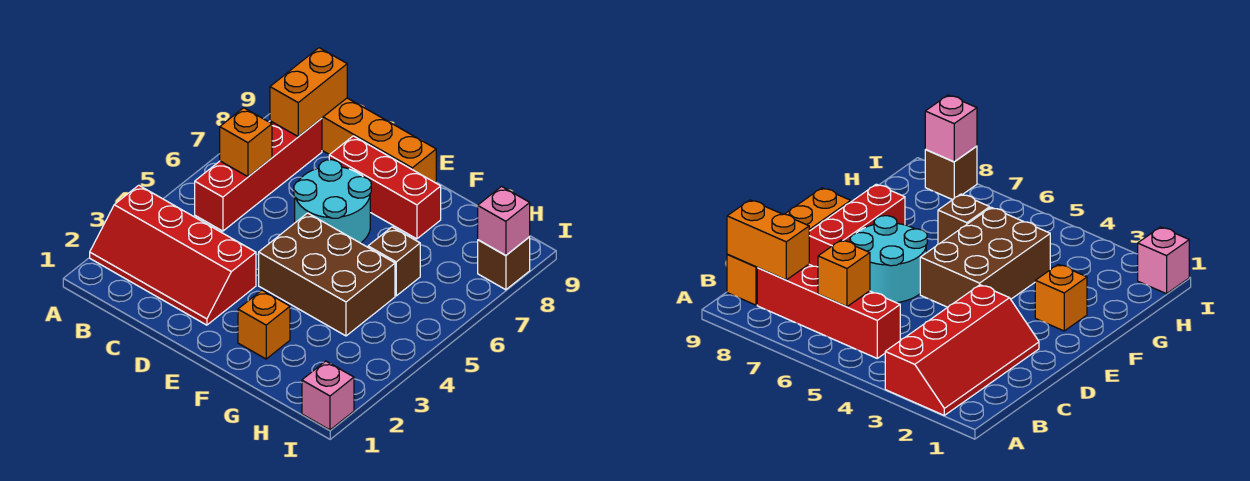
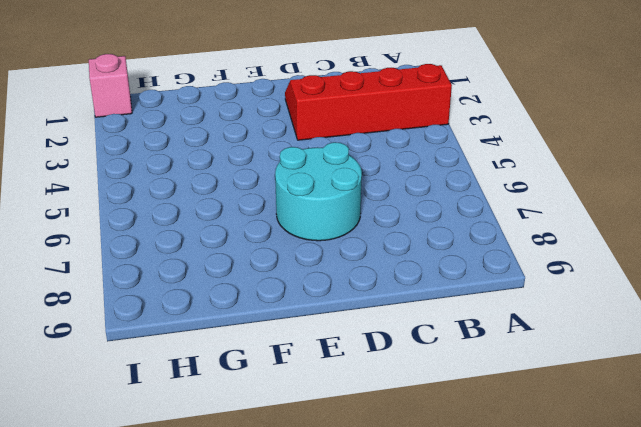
none -> red brick B5:B8 level 1
none -> orange brick B9:E9 level 1
none -> red brick D8:F8 level 1

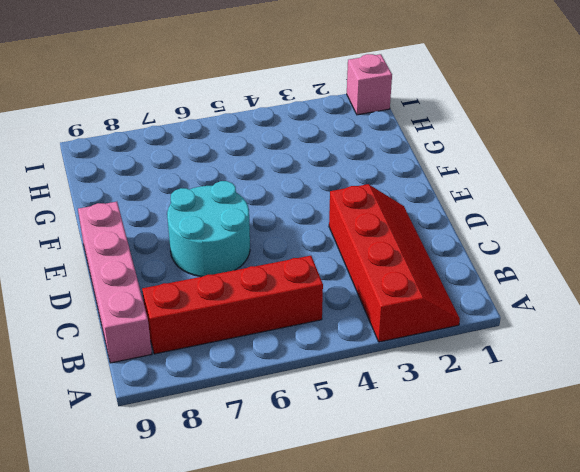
pink brick B9:E9 level 1 -> orange brick B9:E9 level 1
none -> red brick D8:F8 level 1
none -> brown brick E4:G5 level 1
none -> orange brick F2 level 1

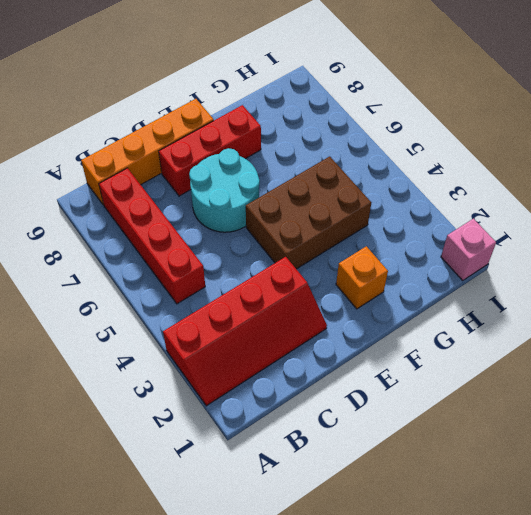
none -> brown brick G6 level 1
none -> brown brick I8 level 1
none -> orange brick B6 level 2

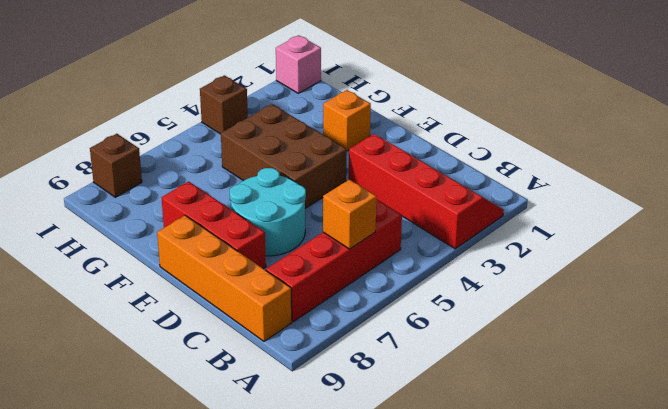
brown brick I4 level 1 -> brown brick G6 level 1
none -> orange brick B8:B9 level 2
none -> pink brick I8 level 2

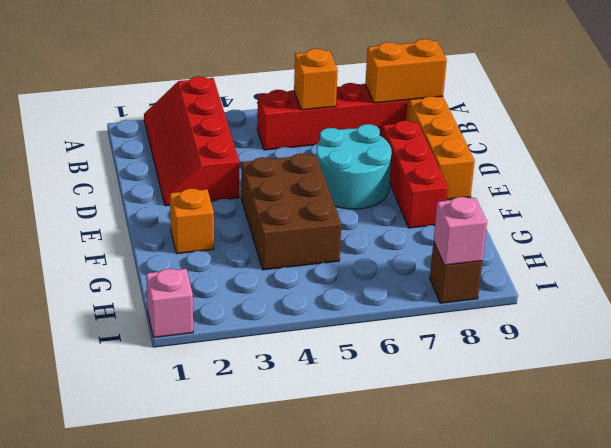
none -> brown brick G6 level 1

